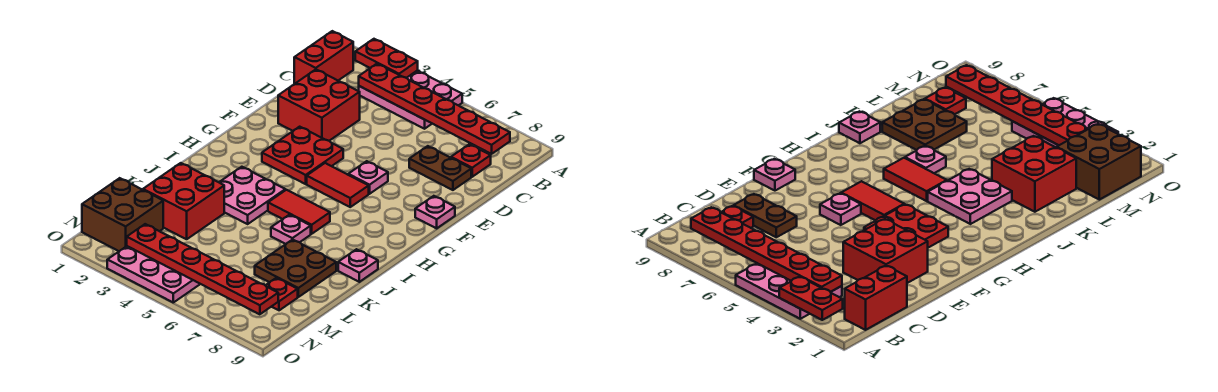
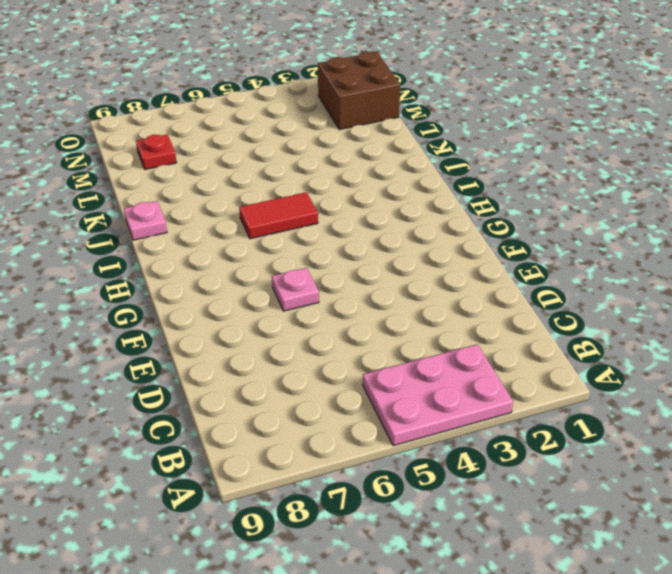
none -> red brick B1:C1 level 1
none -> red plate C8 level 1
none -> red brick D2:E3 level 1

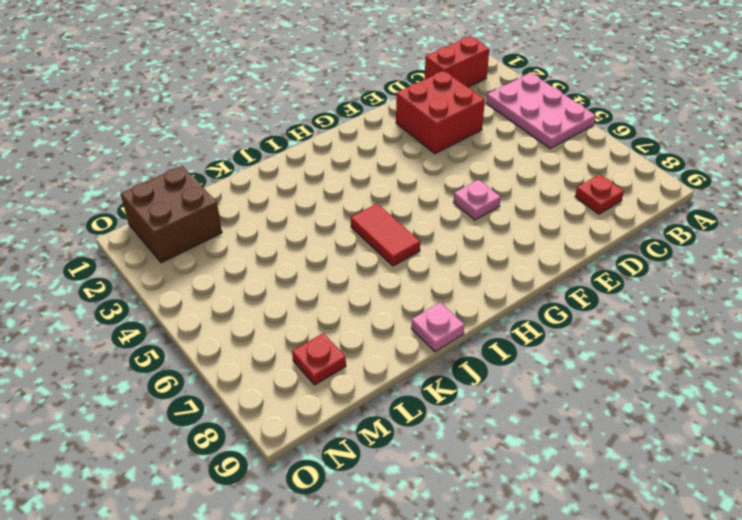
none -> brown plate D7:D8 level 1
none -> red plate F3:G4 level 1
none -> pink plate F9 level 1

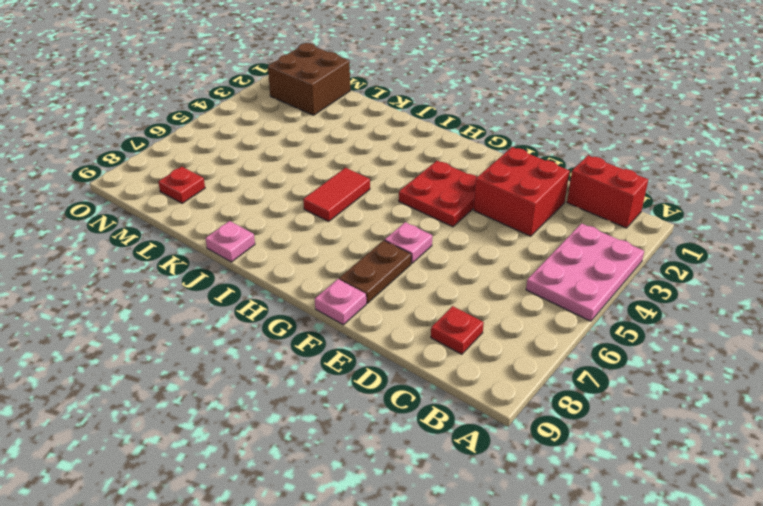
brown plate F7:F8 level 1 -> brown plate D7:D8 level 1
none -> red tile G5:G6 level 1
none -> pink plate I3:J4 level 1
none -> pink plate J6 level 1

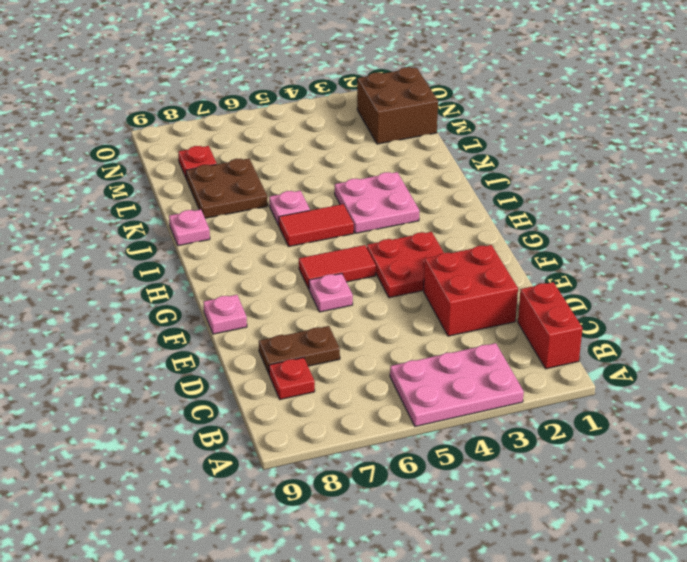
none -> red brick K2:L3 level 1
none -> pink plate N3:O5 level 1
none -> red plate A2:A3 level 2

